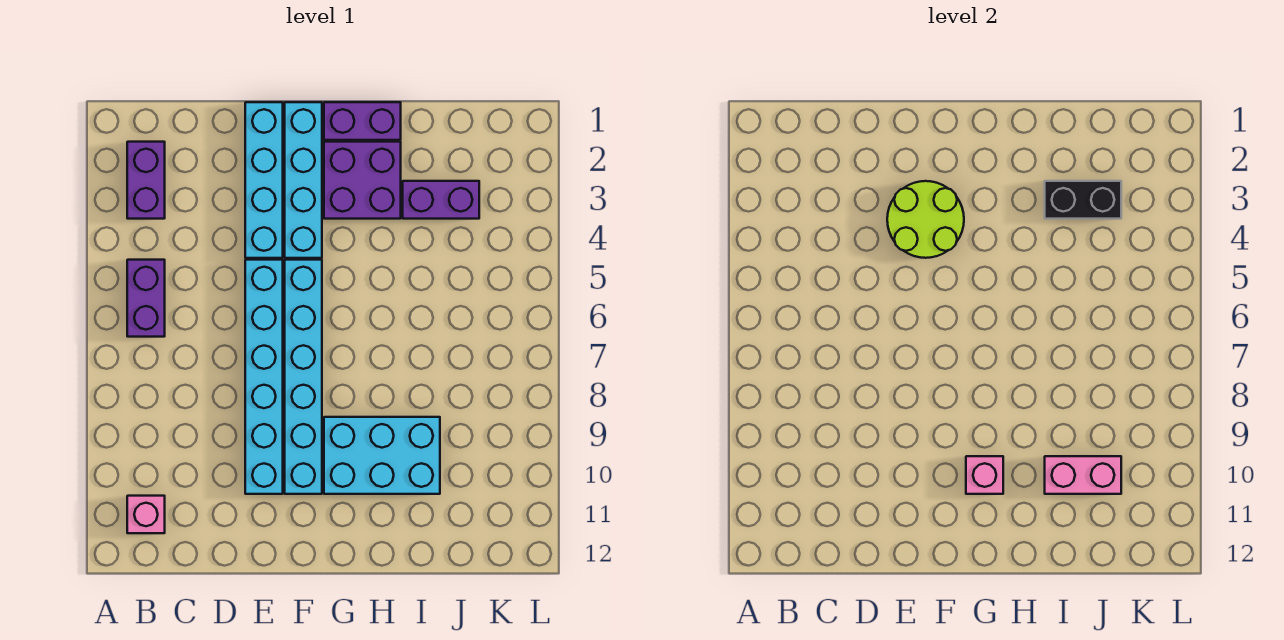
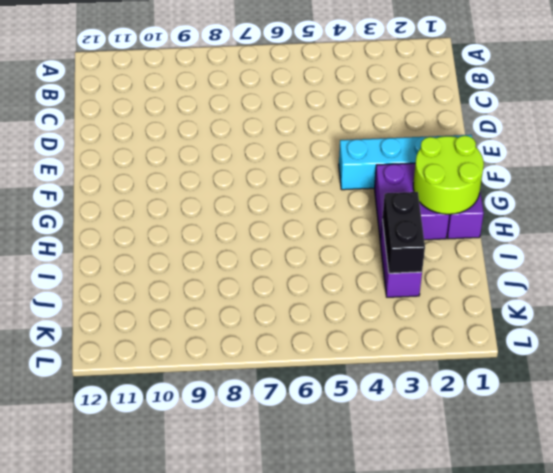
lime round brick G1:H2 level 2 -> lime round brick E3:F4 level 2
none -> purple brick B2:B3 level 1
none -> purple brick B5:B6 level 1
none -> pink brick B11 level 1

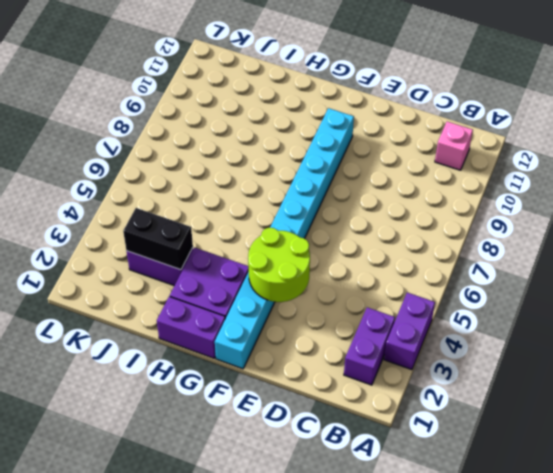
purple brick A3:A4 level 1 -> purple brick B5:B6 level 1
none -> cyan brick E1:E4 level 1
none -> cyan brick E5:E10 level 1
none -> cyan brick G9:I10 level 1

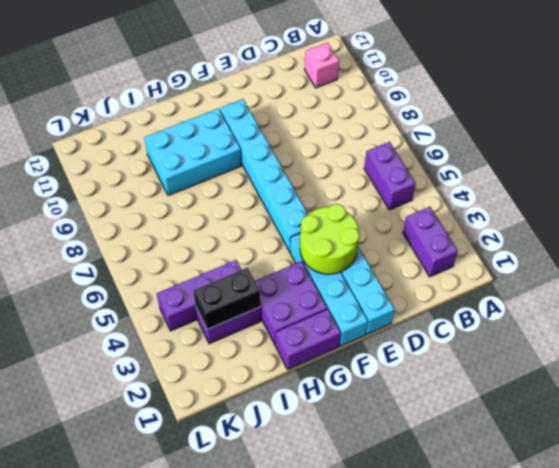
purple brick I4:K4 level 1 -> none
none -> cyan brick E5:E10 level 1
none -> pink brick G10 level 2
none -> pink brick I10:J10 level 2

